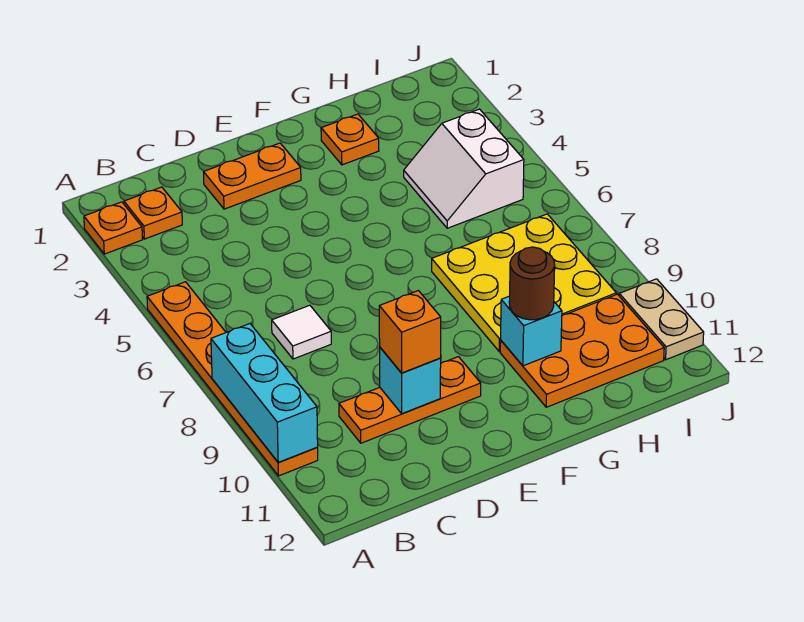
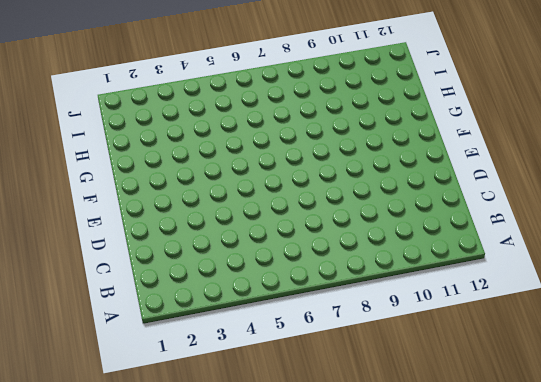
none -> orange plate A2 level 1
none -> orange plate A5:A10 level 1
none -> orange plate B2 level 1

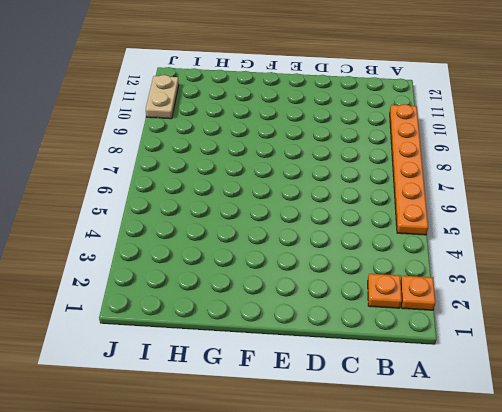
none -> white tile C7 level 1
none -> orange plate C10:E10 level 1
none -> orange plate D2:E2 level 1

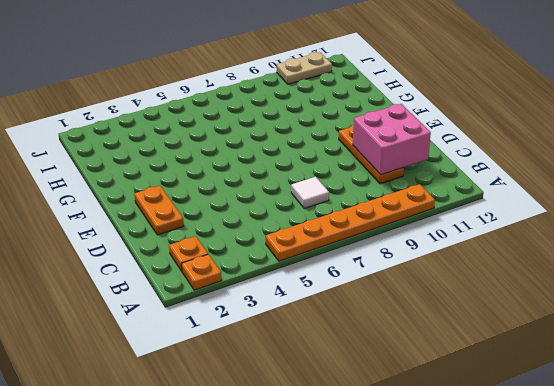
pink brick C10:D11 level 2 -> cyan brick D10 level 2
none -> orange plate G2 level 1
none -> yellow plate G7:I9 level 1
none -> orange plate G10:I11 level 1

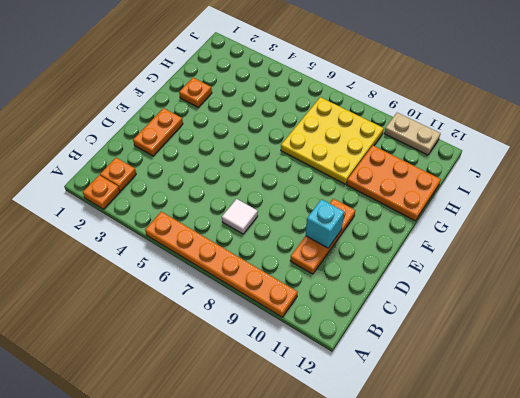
orange plate G10:H12 level 1 -> orange plate G10:I11 level 1
none -> white slope H4:I5 level 1 top I
none -> cyan brick A8:A10 level 2
none -> cyan brick G10 level 2

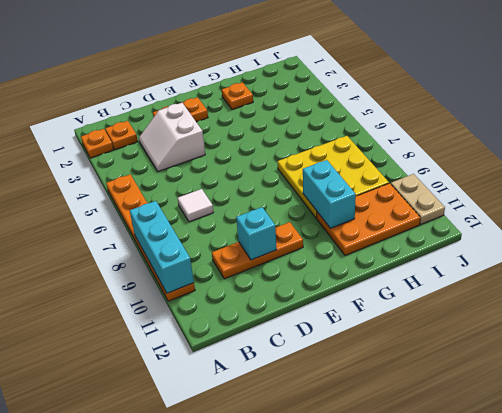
white slope C3:D4 level 1 top D -> white slope H4:I5 level 1 top I
cyan brick G9:G10 level 2 -> cyan brick G10 level 2
none -> orange brick D10 level 3
none -> brown round brick G10 level 3

